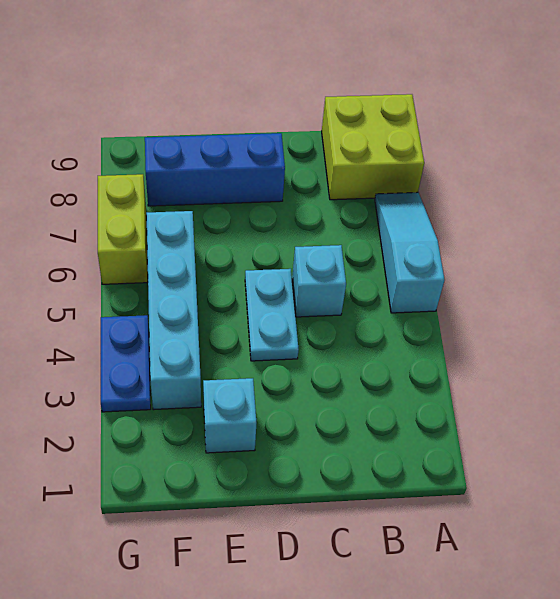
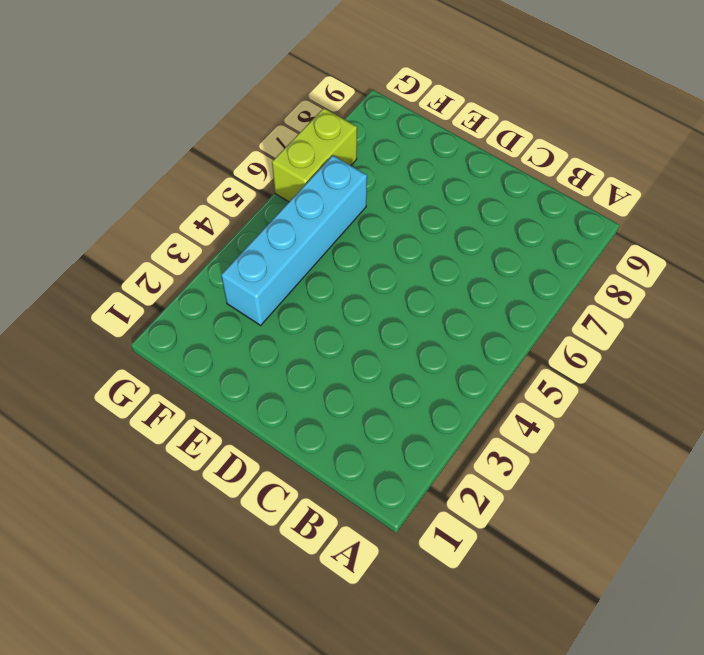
none -> cyan slope A5:A7 level 1 top 5
none -> lime brick A8:B9 level 1

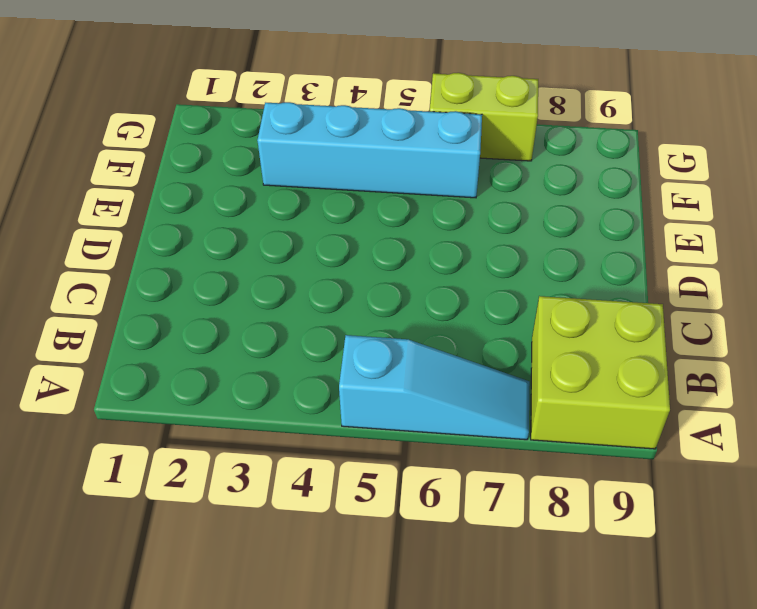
none -> cyan brick C5 level 1
none -> cyan plate D4:D5 level 1

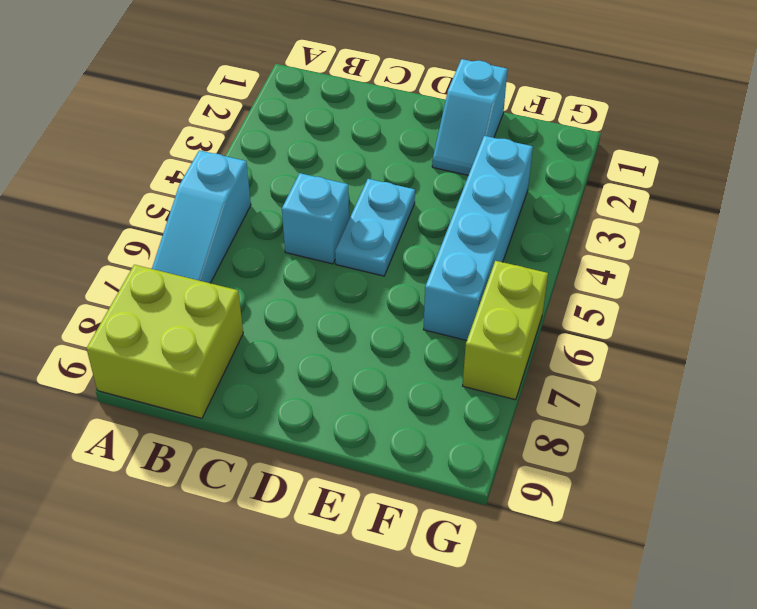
cyan slope E1:E2 level 1 top 1 -> cyan brick E2 level 1
none -> blue brick D8:F8 level 1
none -> blue plate G3:G4 level 1

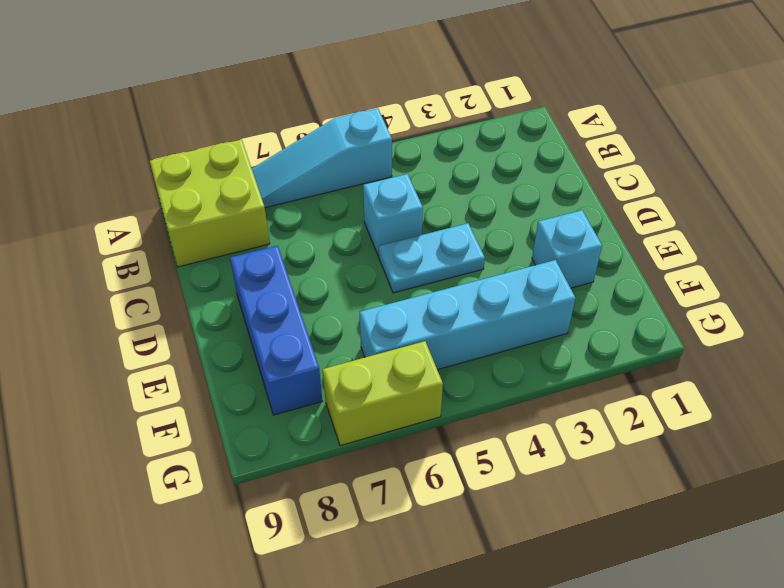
none -> blue plate G3:G4 level 1

